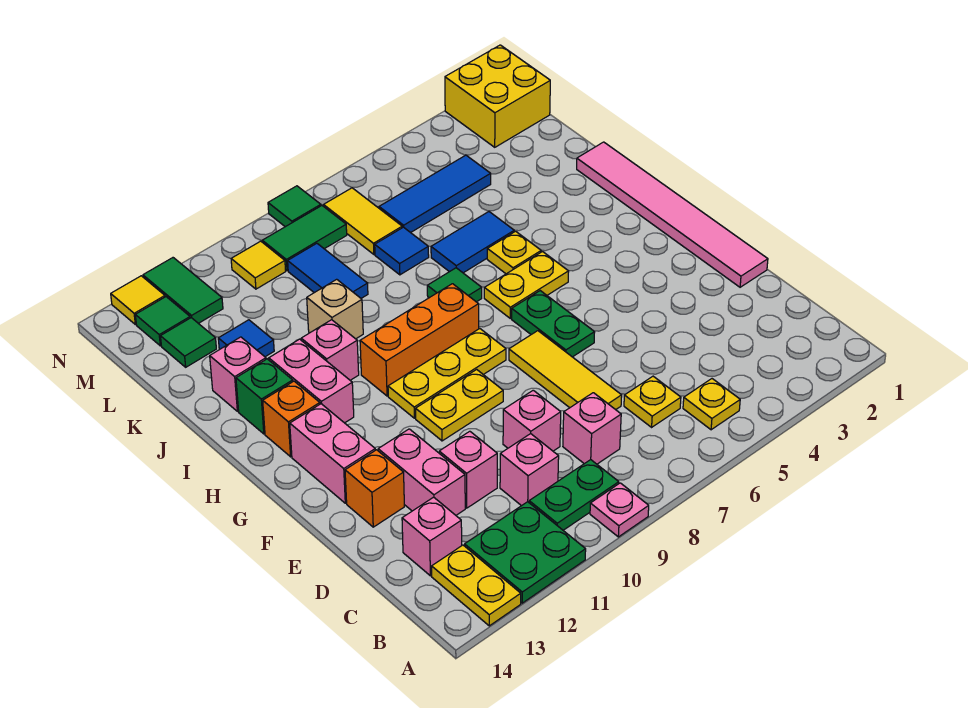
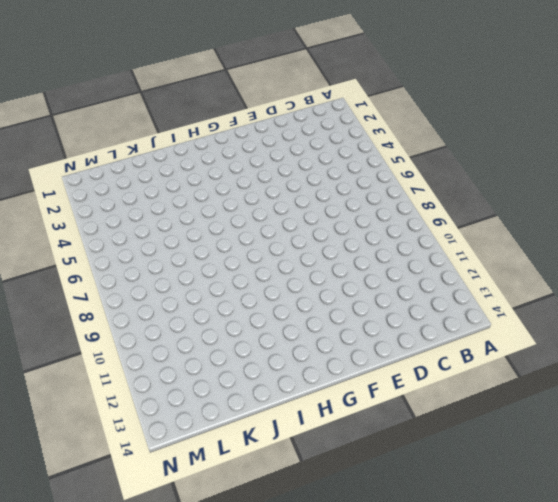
none -> pink plate A9 level 1
none -> green plate A11:B12 level 1
none -> yellow plate A13:B13 level 1
none -> yellow plate B5 level 1

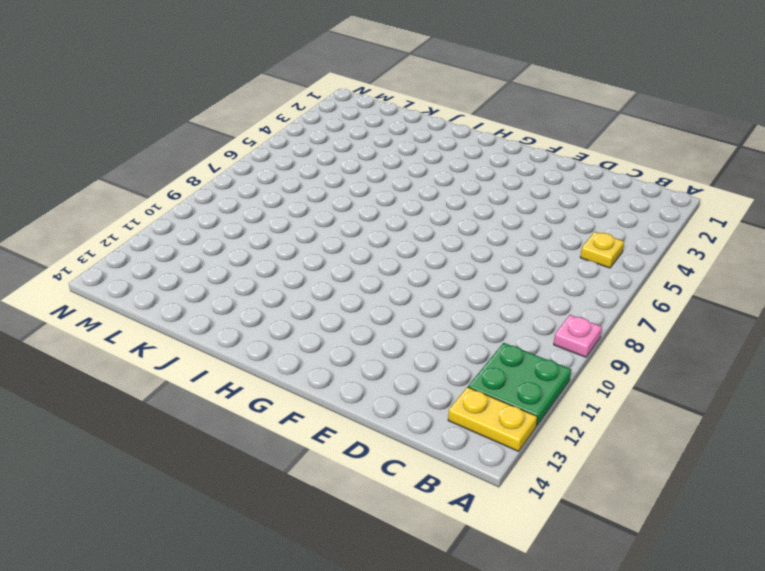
none -> green plate B9:B10 level 1
none -> yellow plate C6 level 1
none -> pink brick C8 level 1
none -> pink brick C10 level 1

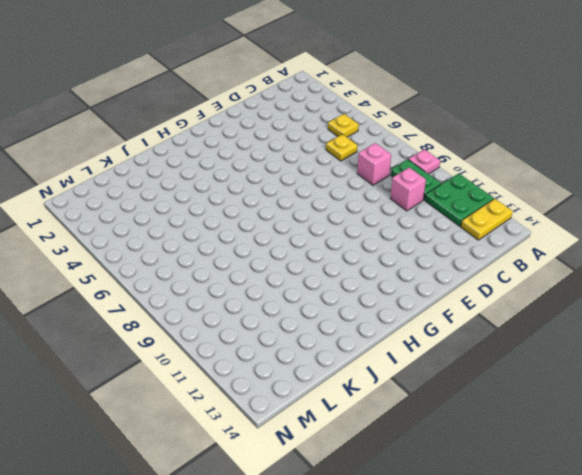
none -> pink brick C13 level 1
none -> yellow tile D7:F7 level 1
none -> pink brick D9 level 1
none -> pink brick D11 level 1

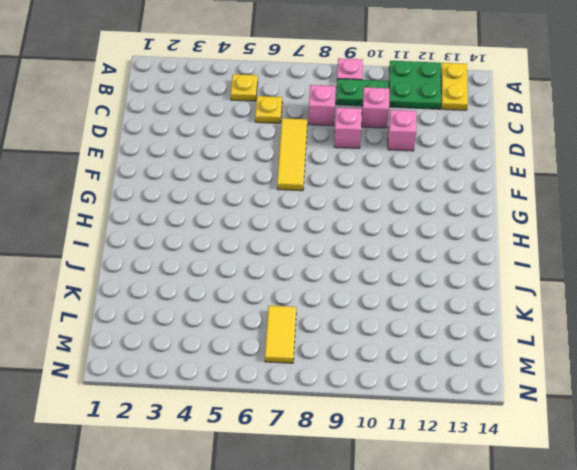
none -> pink brick C13 level 1
none -> pink brick D12:E12 level 1
none -> pink tile E1:J1 level 1
none -> orange brick E13 level 1

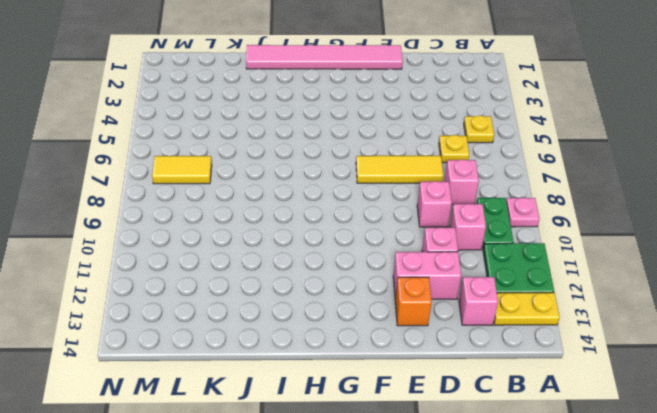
none -> green plate F6:G6 level 1
none -> yellow plate F9:F10 level 1
none -> pink brick F13:G13 level 1
none -> yellow plate G8:G10 level 1

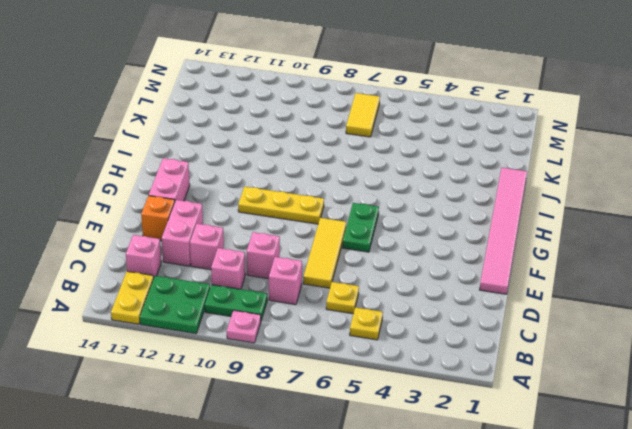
none -> yellow plate F9:F10 level 1
none -> yellow plate H5:H6 level 1
none -> orange brick H8:H10 level 1
none -> pink brick H12:I12 level 1

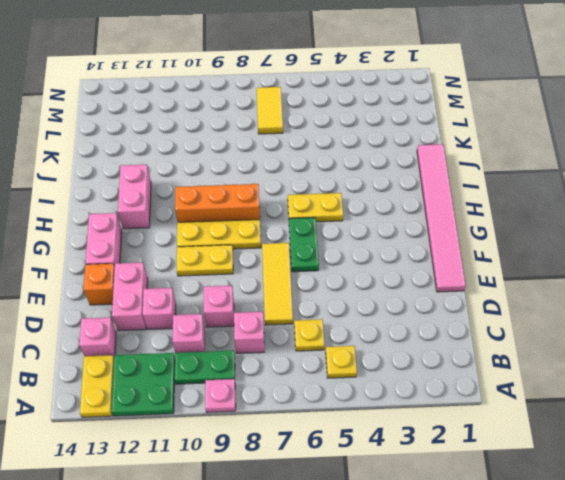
none -> orange brick H13 level 1
none -> yellow plate I5 level 1
none -> green tile I7 level 1
none -> pink brick I11 level 1

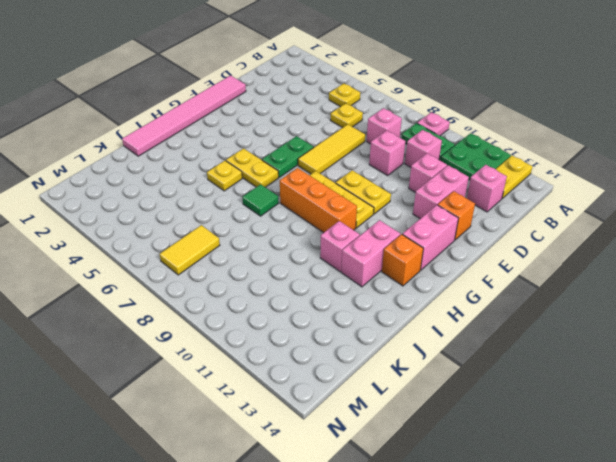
none -> green brick I13 level 1
none -> blue tile J5:J6 level 1
none -> tan brick J10 level 1
none -> pink brick J13 level 1

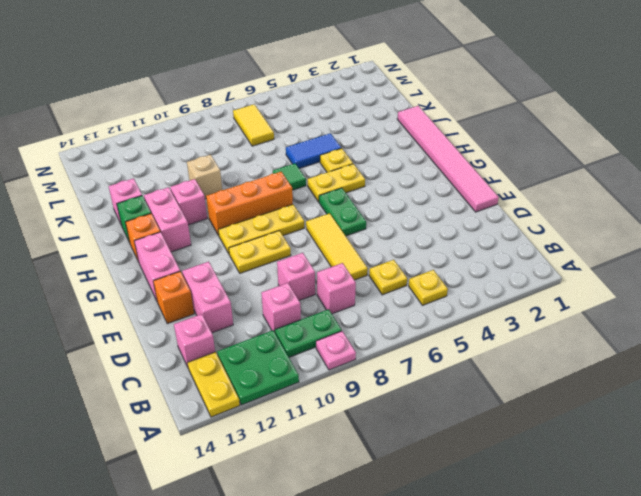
none -> pink brick D11 level 1
none -> blue tile K7 level 1
none -> blue tile K9:L9 level 1
none -> blue tile K12 level 1

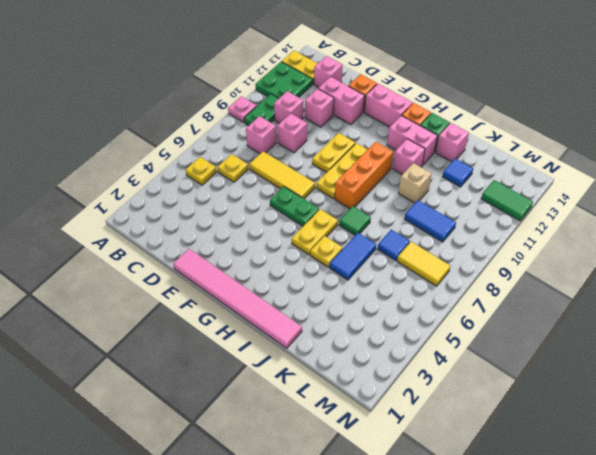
none -> blue tile L4:L6 level 1
none -> green tile L13 level 1
none -> yellow brick M1:N2 level 1
none -> green tile M8:M9 level 1

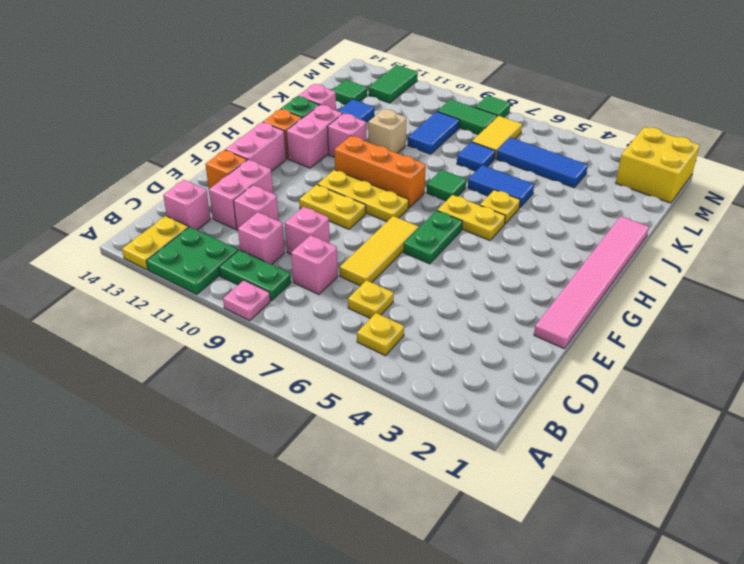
none -> yellow tile M10 level 1
none -> green tile M13 level 1
none -> yellow tile N13 level 1

